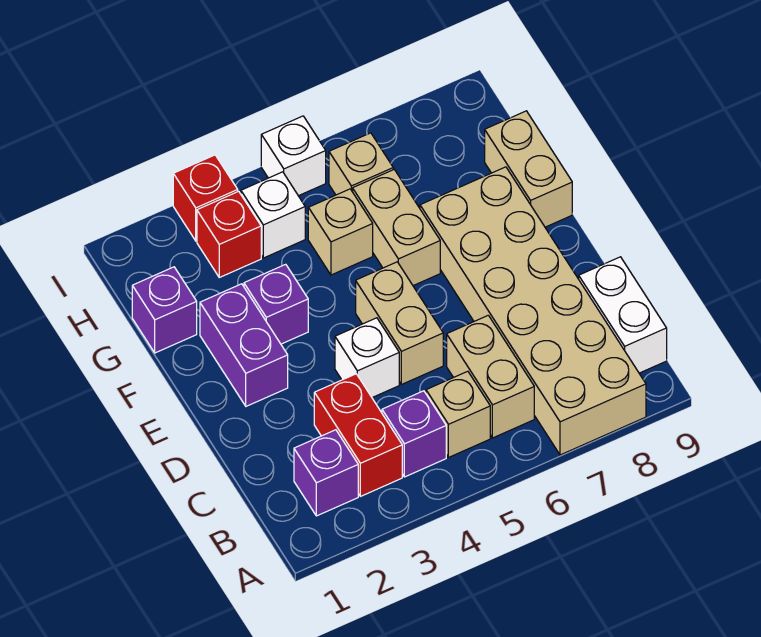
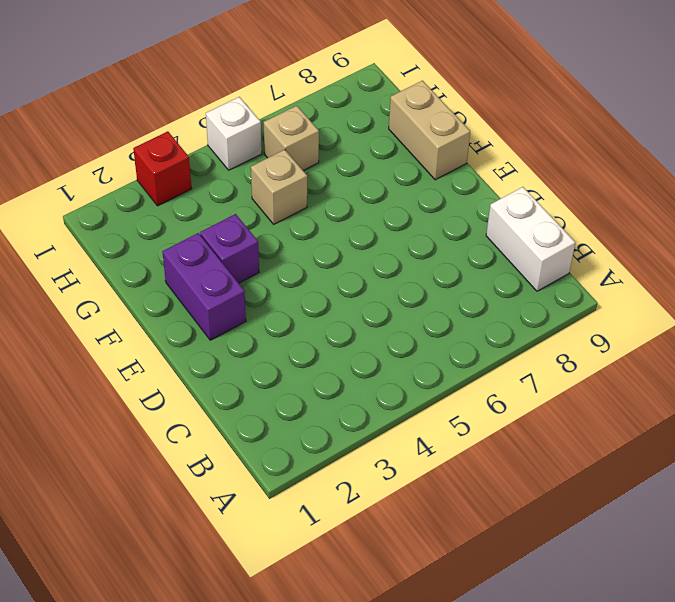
none -> tan brick A7:F8 level 1
none -> purple brick B2 level 1
none -> red brick B3:C3 level 1

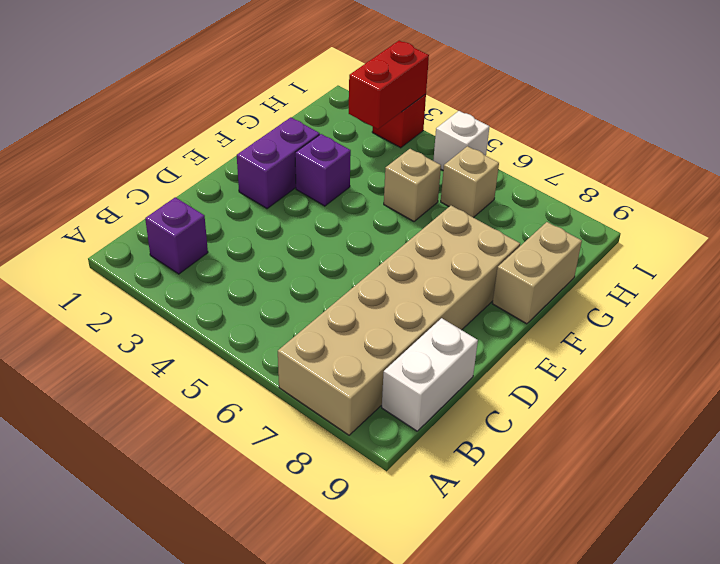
red brick H3:I3 level 2 -> red brick B3:C3 level 1
none -> purple brick B4 level 1
none -> tan brick B5 level 1
none -> tan brick B6:C6 level 1

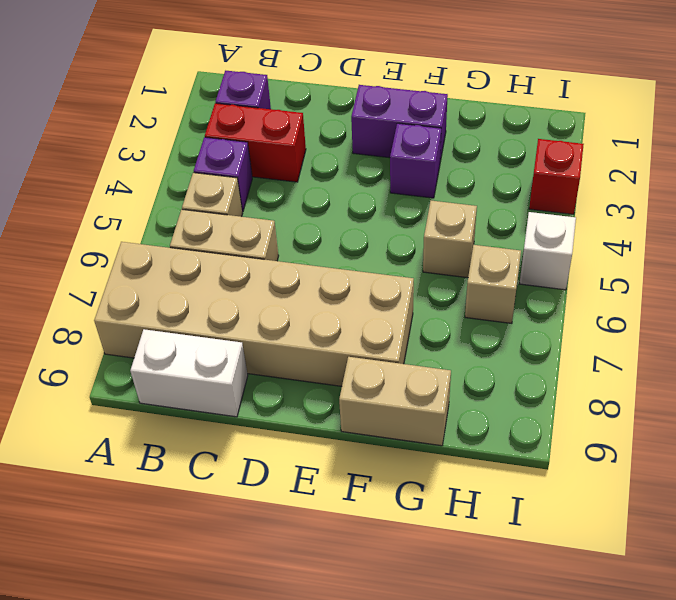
none -> white brick D4 level 1
none -> tan brick D5:E5 level 1
none -> tan brick F6:G6 level 1

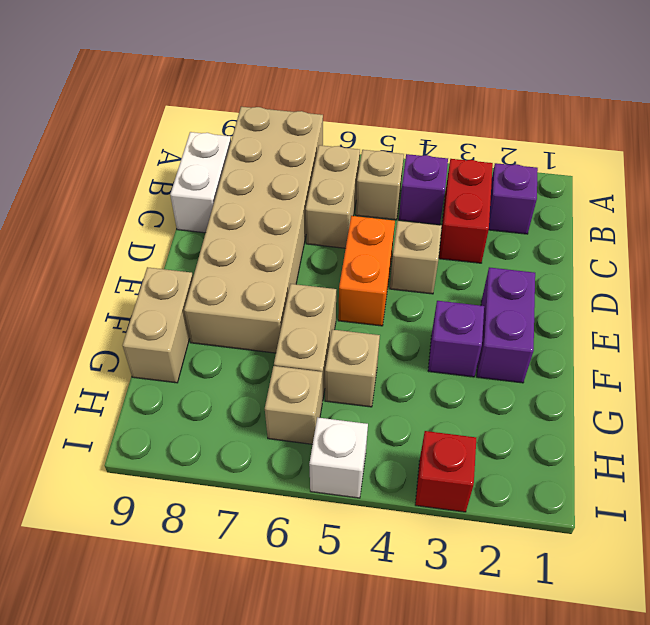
tan brick D4 level 1 -> white brick D4 level 1
orange brick D5:E5 level 1 -> tan brick D5:E5 level 1
none -> purple brick G1 level 1
none -> red brick H3 level 1
none -> white brick H4 level 1

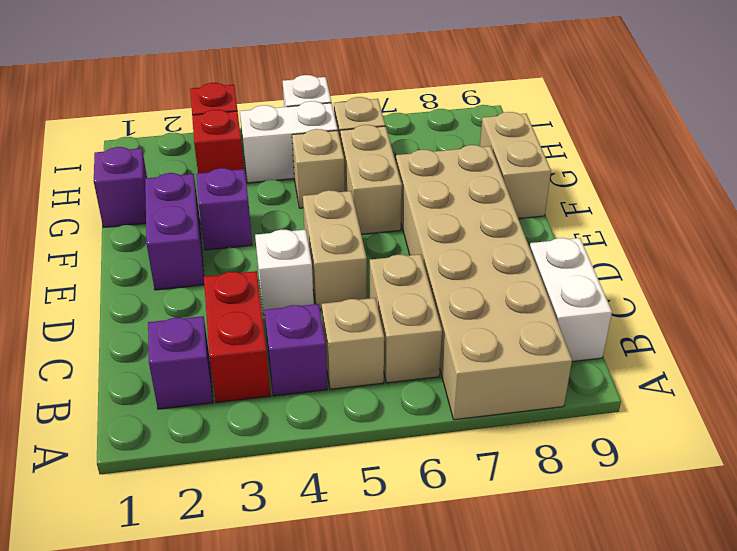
white brick H4:H5 level 1 -> white brick H4 level 1

